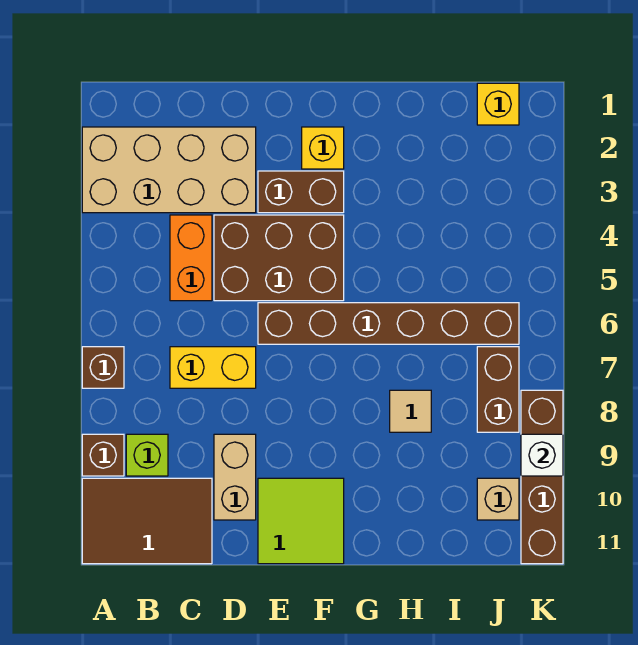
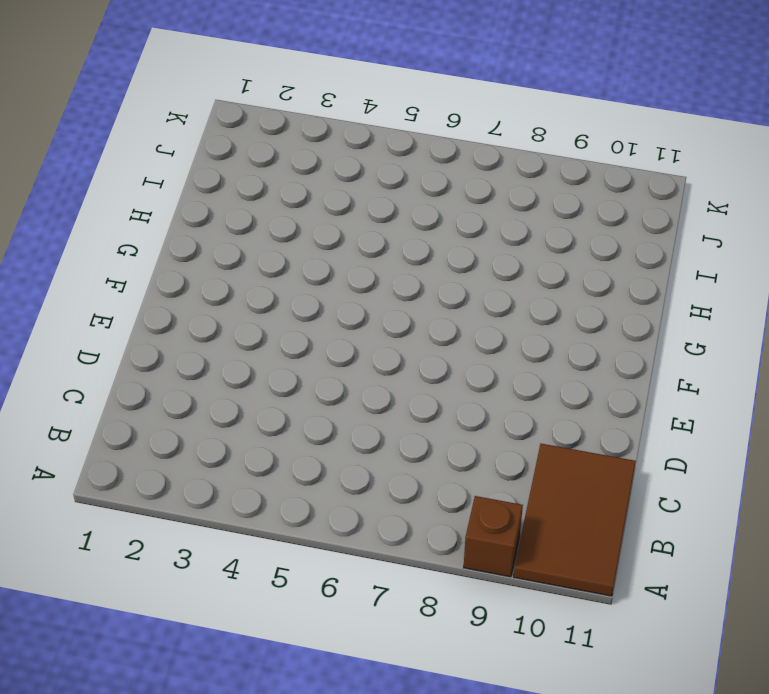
none -> tan brick A2:D3 level 1
none -> brown brick A7 level 1
none -> lime brick B9 level 1

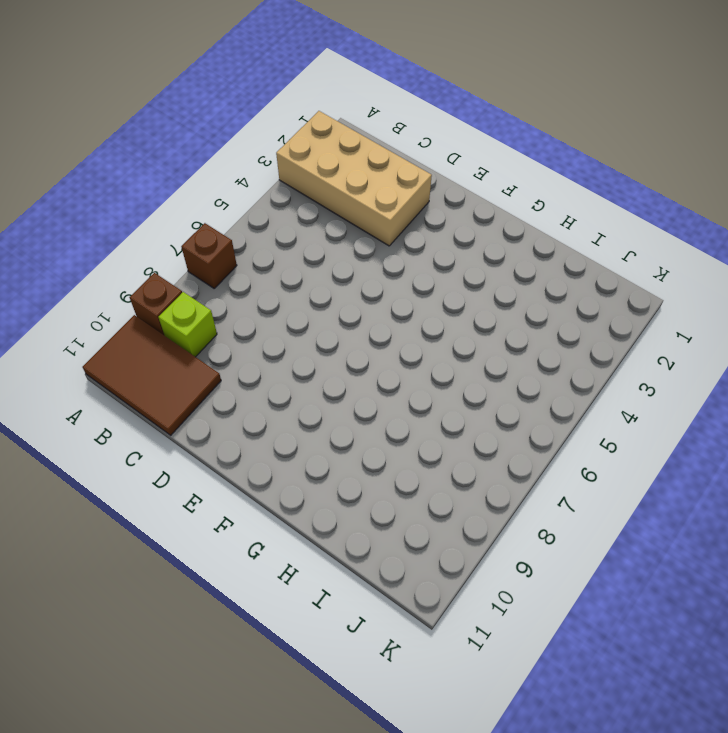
none -> orange brick C4:C5 level 1
none -> yellow brick C7:D7 level 1
none -> brown brick D4:F5 level 1

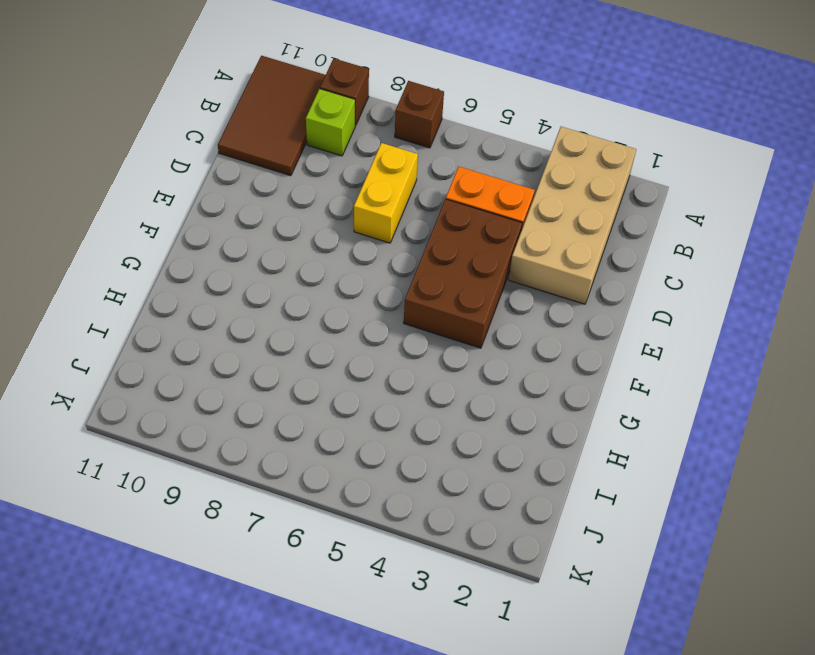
none -> tan brick D9:D10 level 1
none -> brown brick E3:F3 level 1
none -> brown brick E6:J6 level 1

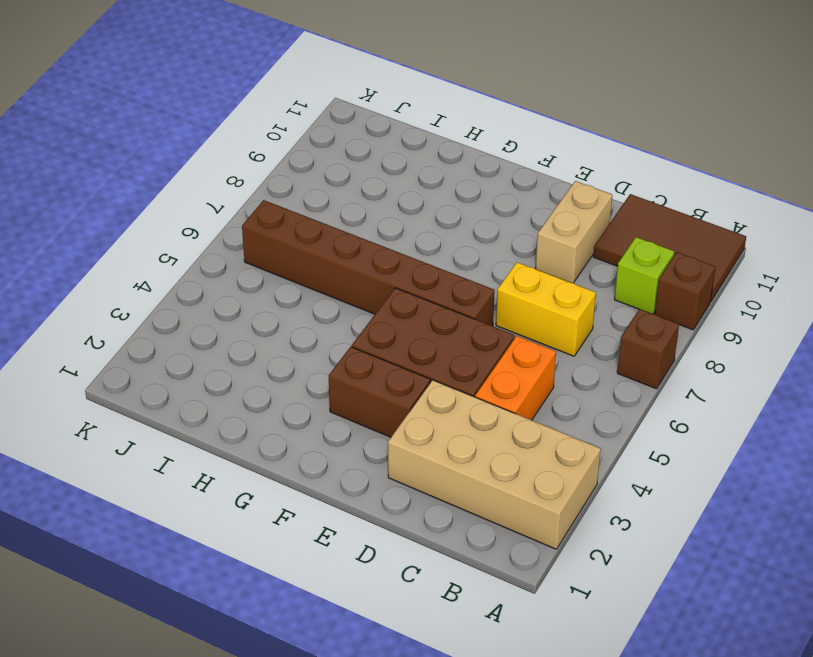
none -> lime tile E10:F11 level 1
none -> yellow brick F2 level 1
none -> tan tile H8 level 1

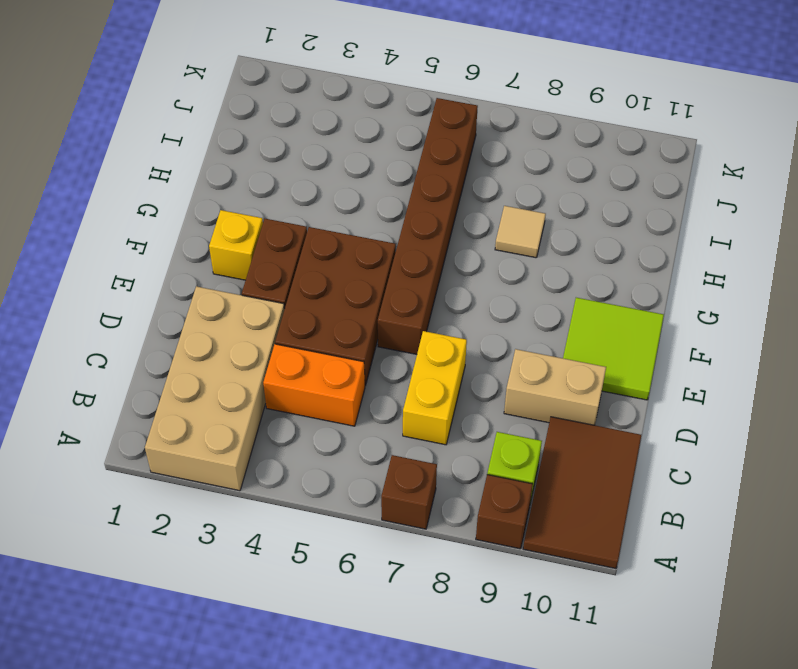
none -> yellow brick J1 level 1
none -> brown brick J7:J8 level 1
none -> tan brick J10 level 1

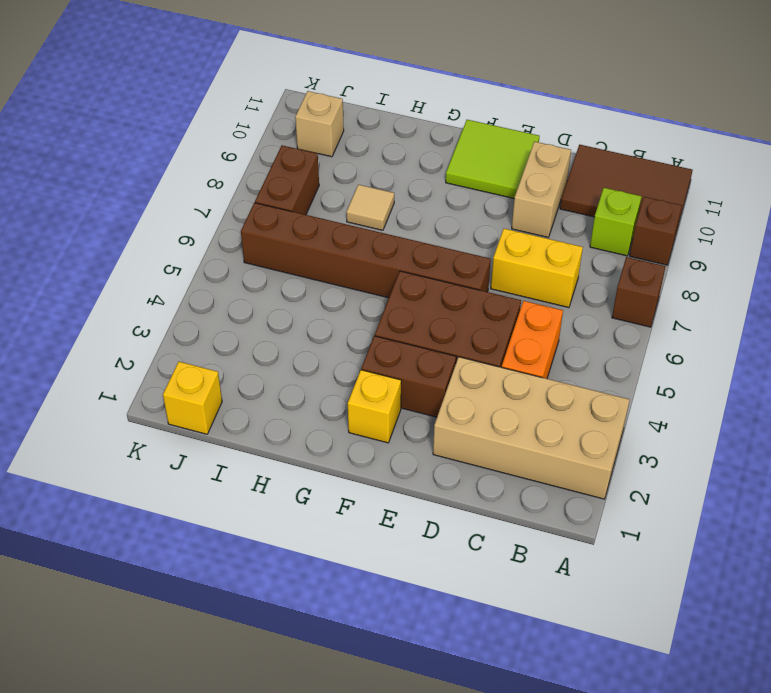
none -> brown brick K8:K11 level 1
none -> white brick K9 level 2

